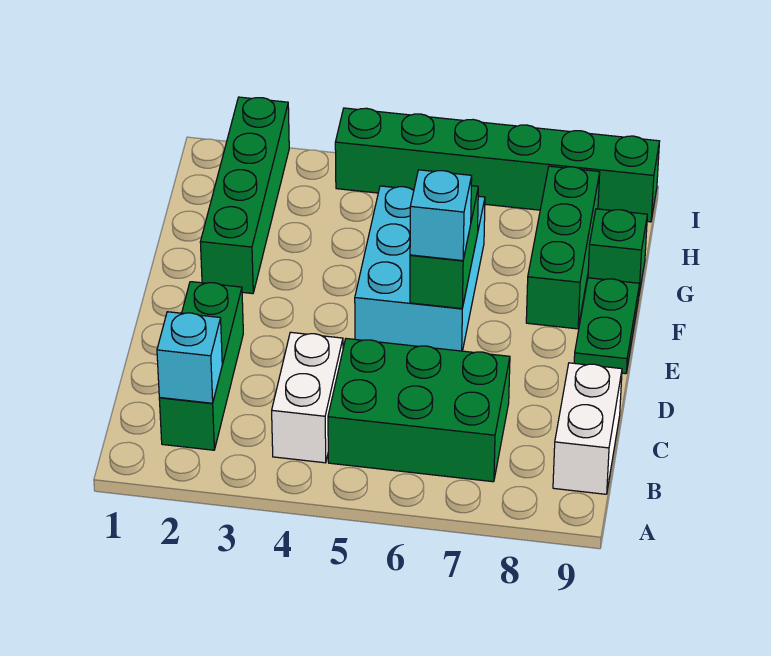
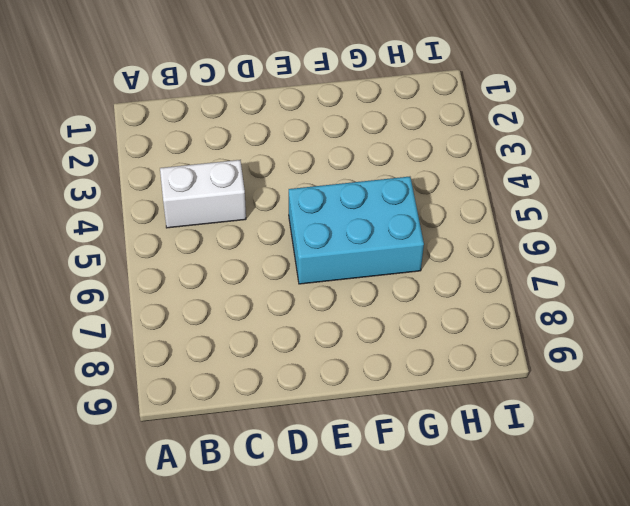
none -> green brick B2:D2 level 1
none -> green brick B5:C7 level 1
none -> white brick B9:C9 level 1

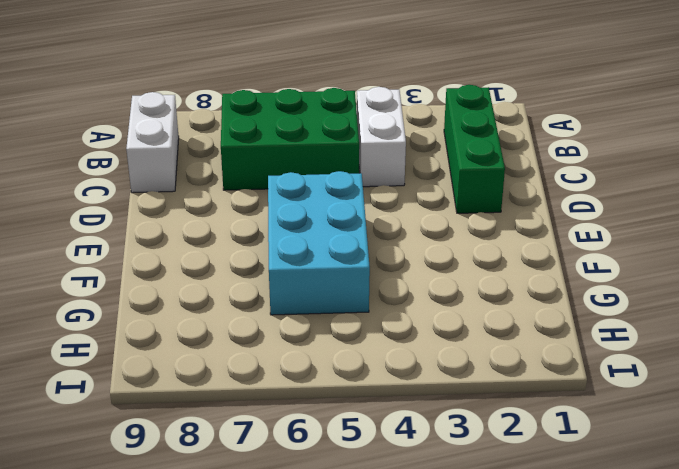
none -> green plate E9:F9 level 1
none -> green brick F2:I2 level 1
none -> green brick F8:H8 level 1

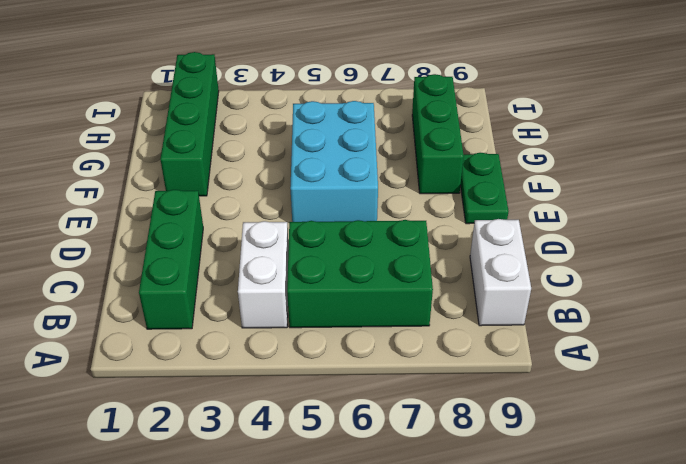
none -> green brick G9 level 1
none -> green brick I4:I9 level 1
none -> cyan brick B2 level 2

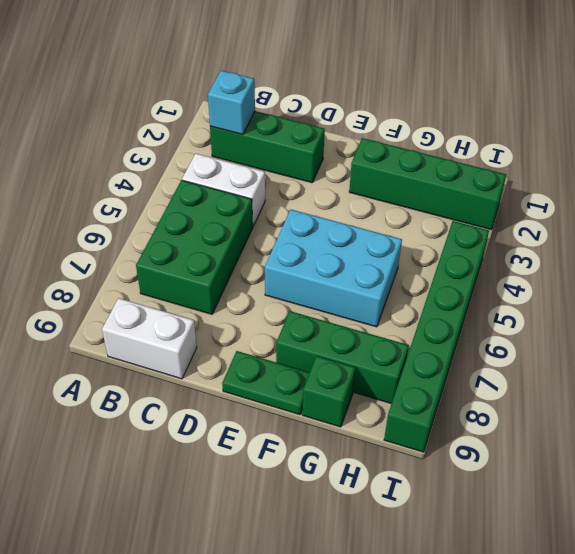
none -> green brick E6:F6 level 2
none -> cyan brick E6 level 3

